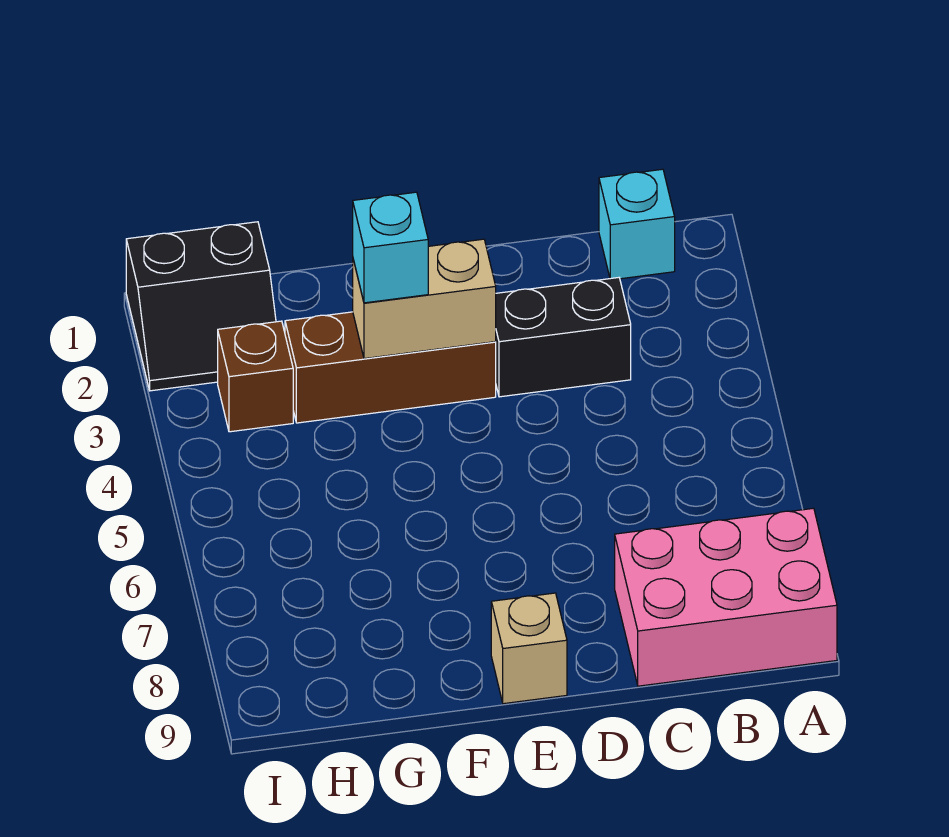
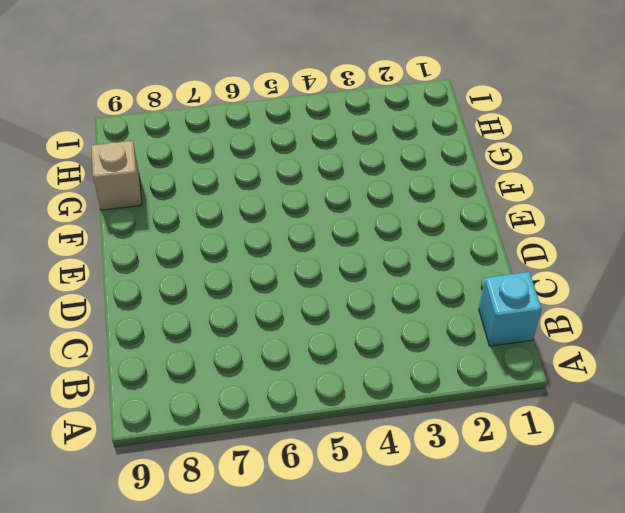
tan brick G9 level 1 -> tan brick E9 level 1
none -> pink brick A8:C9 level 1
none -> black brick C3:D3 level 1

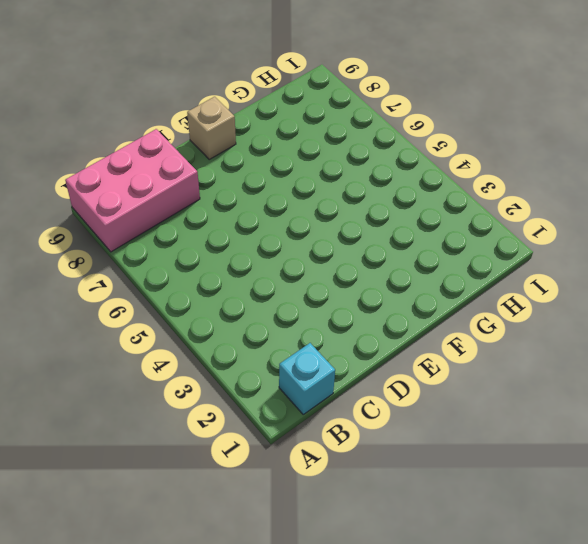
none -> black brick C3:D3 level 1
none -> brown brick E3:G3 level 1

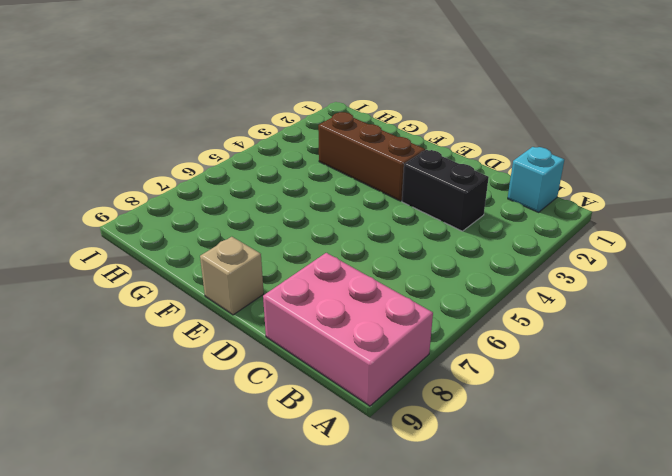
none -> black slope H1:I2 level 1 top 1
none -> brown brick H3 level 1

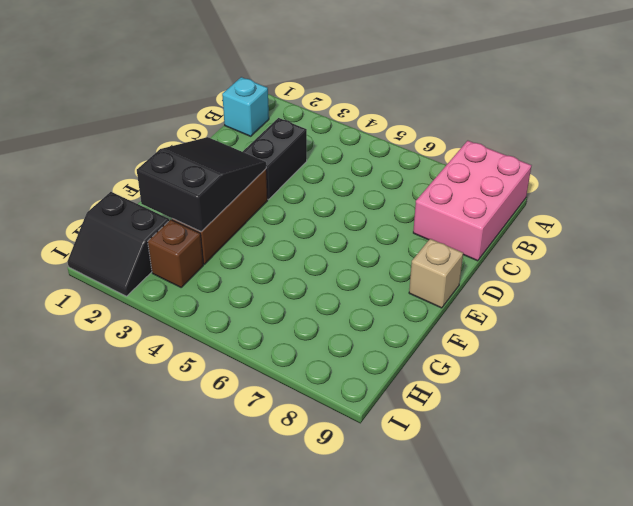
black slope E2:G3 level 2 top G -> tan brick E3:F3 level 2
black slope H1:I2 level 1 top H -> black slope H1:I2 level 1 top 1
none -> cyan brick F3 level 3

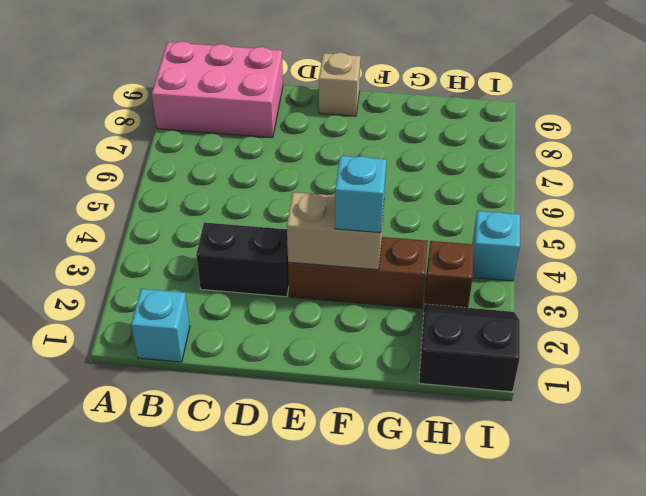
cyan brick I4 level 1 -> none

